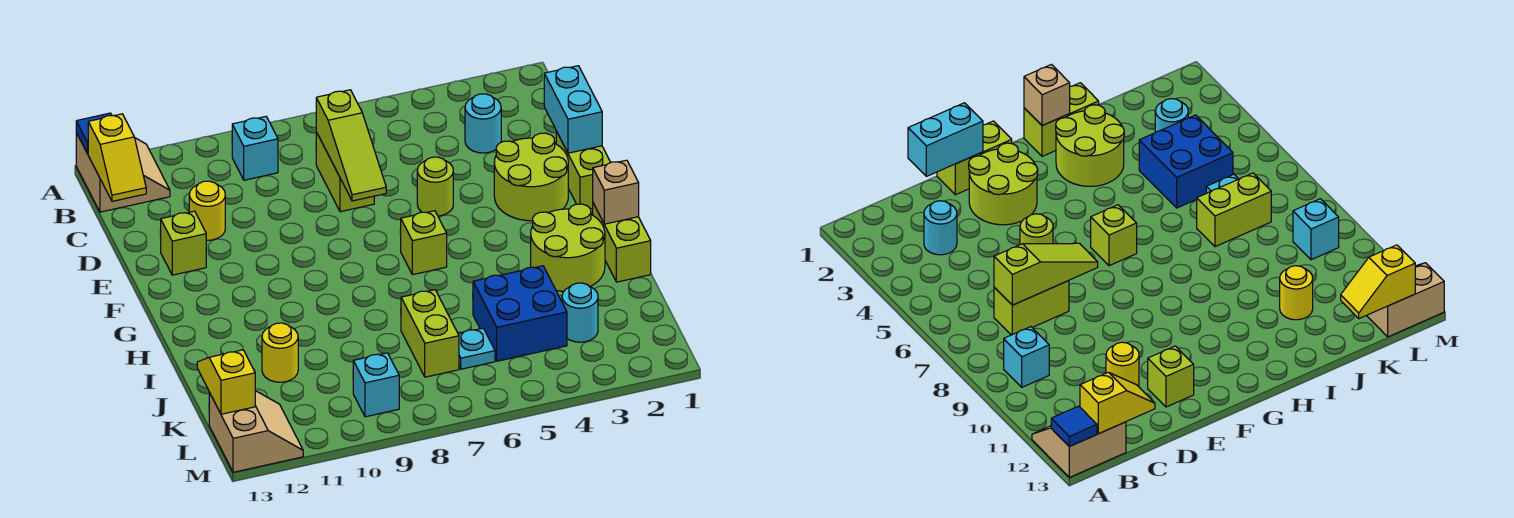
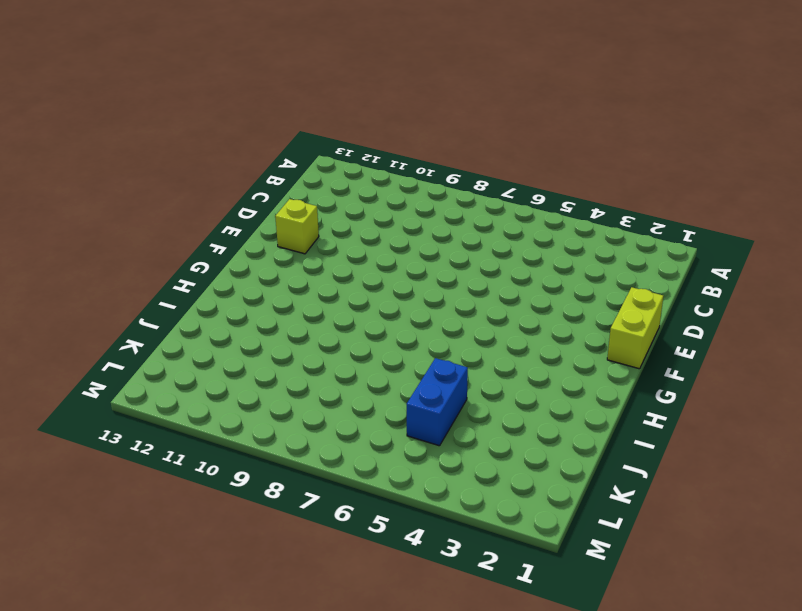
blue brick J5:K5 level 1 -> blue brick J4:K5 level 1
none -> tan slope A12:B13 level 1 top 13
none -> cyan brick B9 level 1
none -> cyan round brick C3 level 1

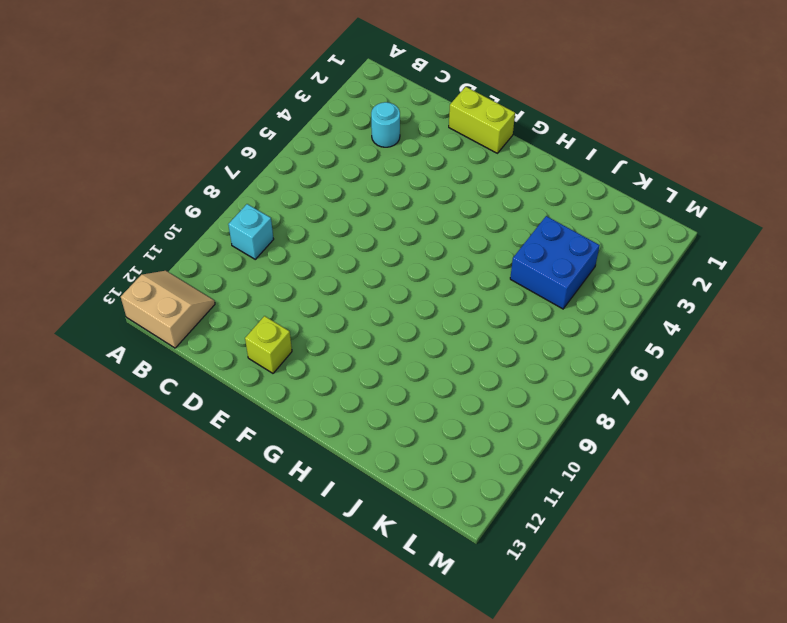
none -> lime brick C7:D7 level 1
none -> yellow round brick D11 level 1
none -> lime round brick E2:F3 level 1

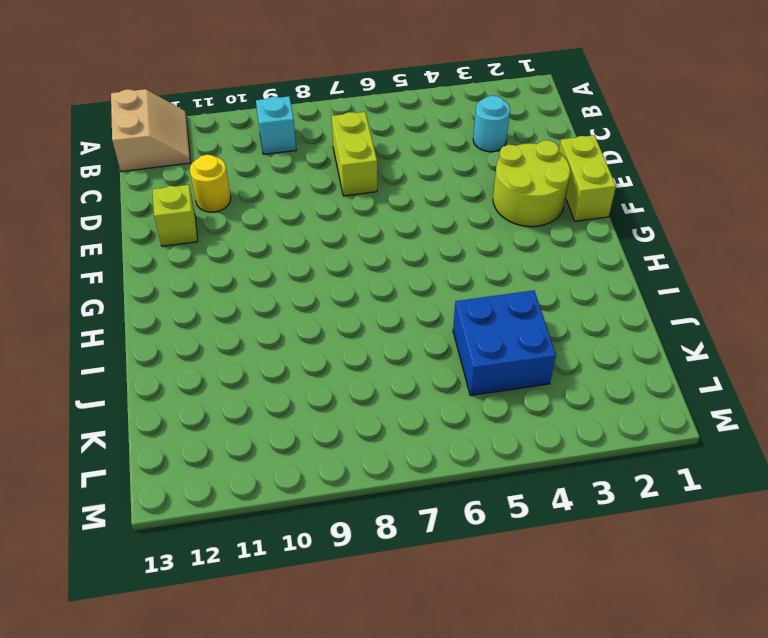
none -> lime round brick E5 level 1
none -> lime brick G6 level 1
none -> lime brick H1:I1 level 1

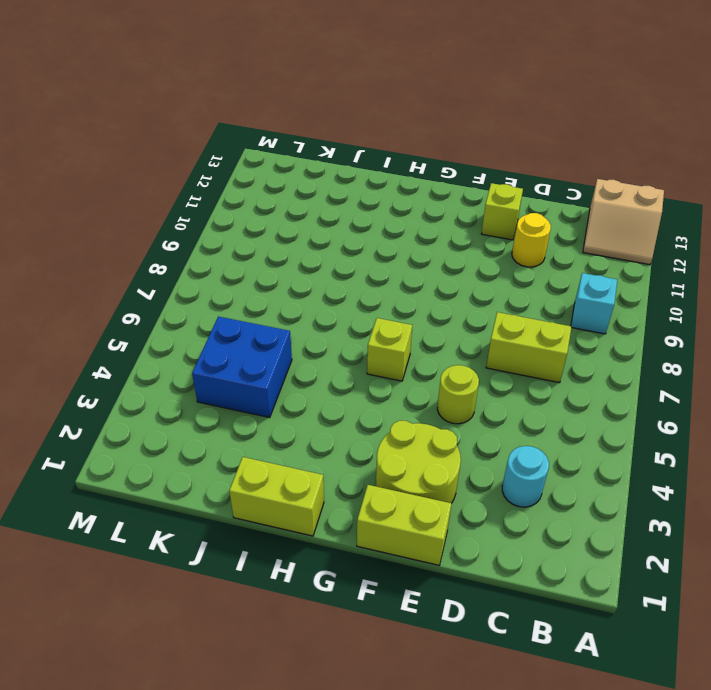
none -> lime round brick H2:I3 level 1
none -> lime brick J7:K7 level 1
none -> yellow round brick J11 level 1

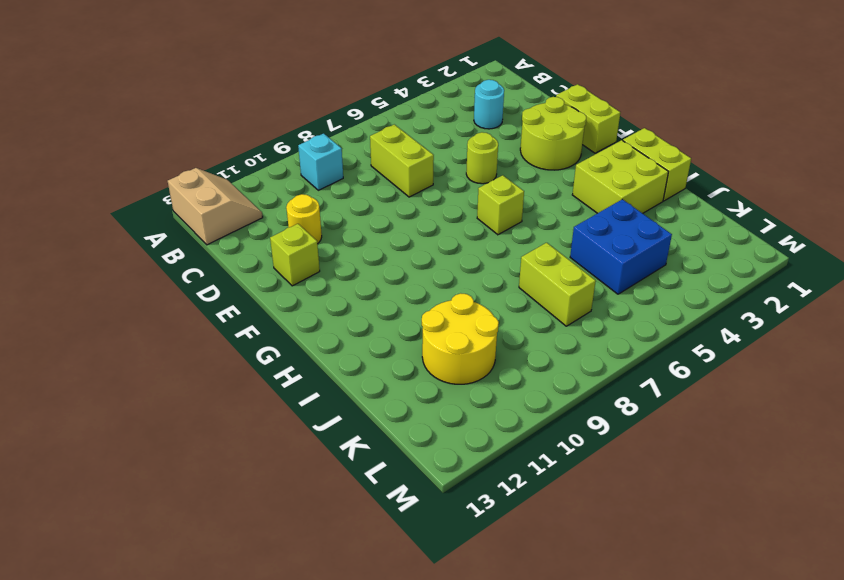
lime brick H2:I3 level 1 -> lime round brick H2:I3 level 1
yellow round brick J10:K11 level 1 -> yellow round brick J11 level 1
none -> cyan round brick K3 level 1
none -> cyan plate K6 level 1
none -> cyan brick L9 level 1

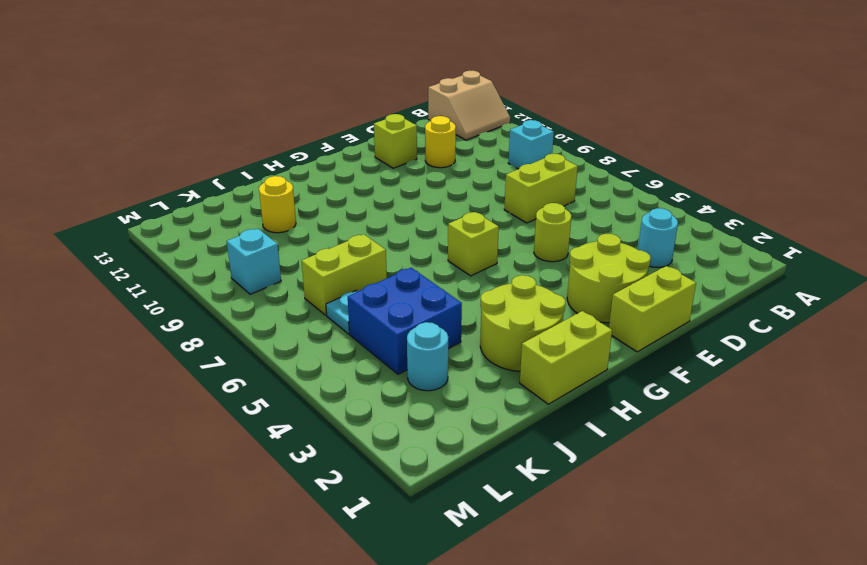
none -> tan slope L12:M13 level 1 top 13
none -> blue tile A13 level 2
none -> yellow slope B13:C13 level 2 top B

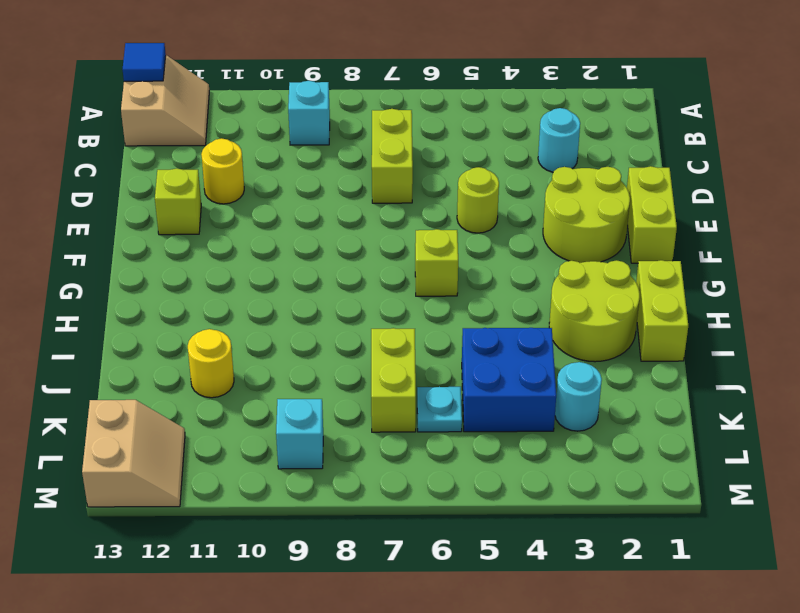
none -> yellow slope B13:C13 level 2 top B
none -> lime slope C7:E7 level 2 top C
none -> cyan brick D1:E1 level 2

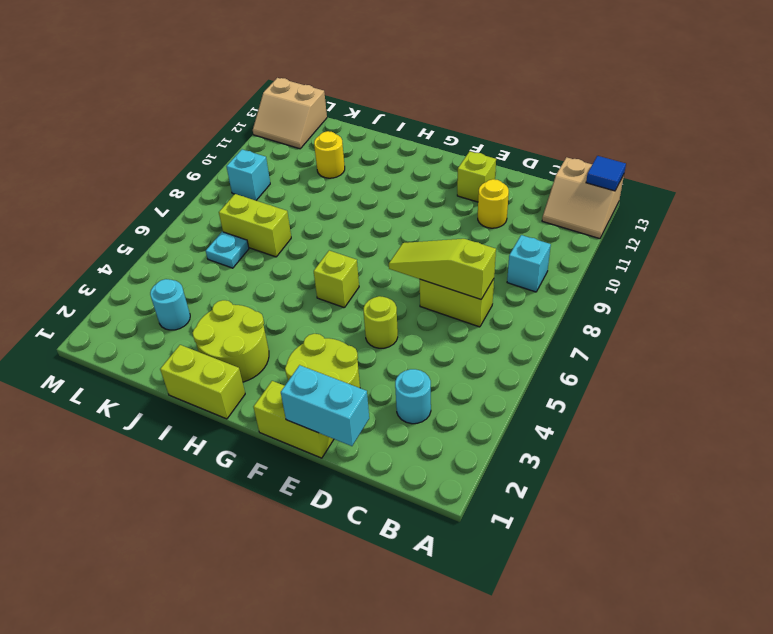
none -> blue brick J4:K5 level 1
none -> yellow slope B13:C13 level 2 top B
none -> tan brick H1 level 2

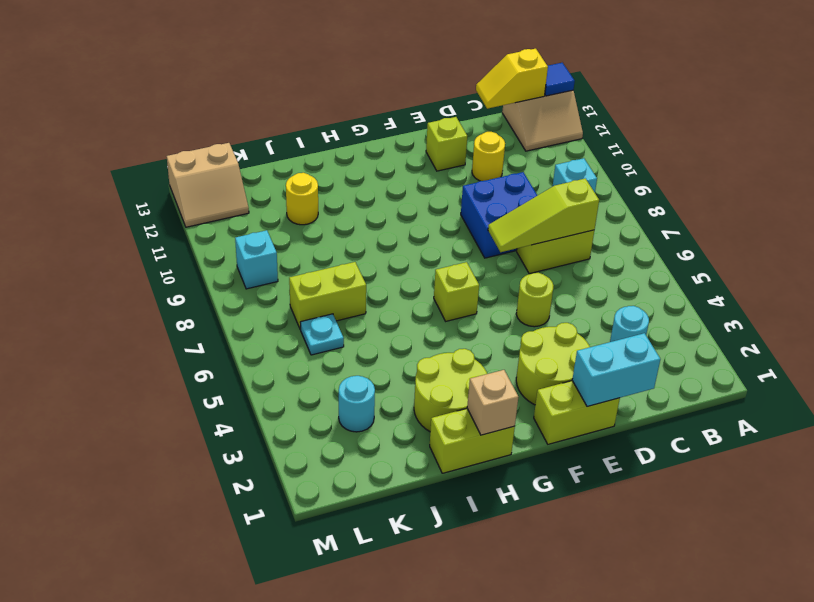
blue brick D8:E9 level 1 -> blue brick J4:K5 level 1
none -> yellow slope K13:L13 level 2 top L

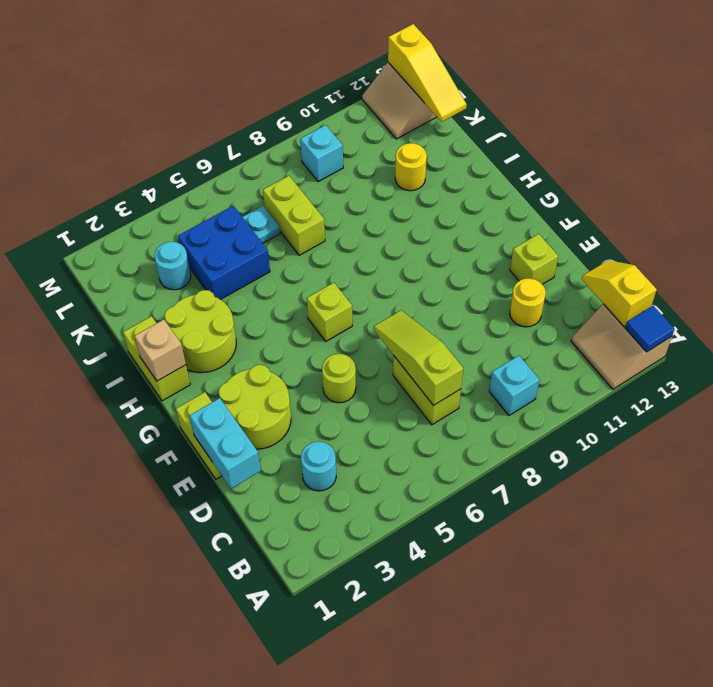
yellow slope K13:M13 level 2 top M -> yellow slope K13:L13 level 2 top L

